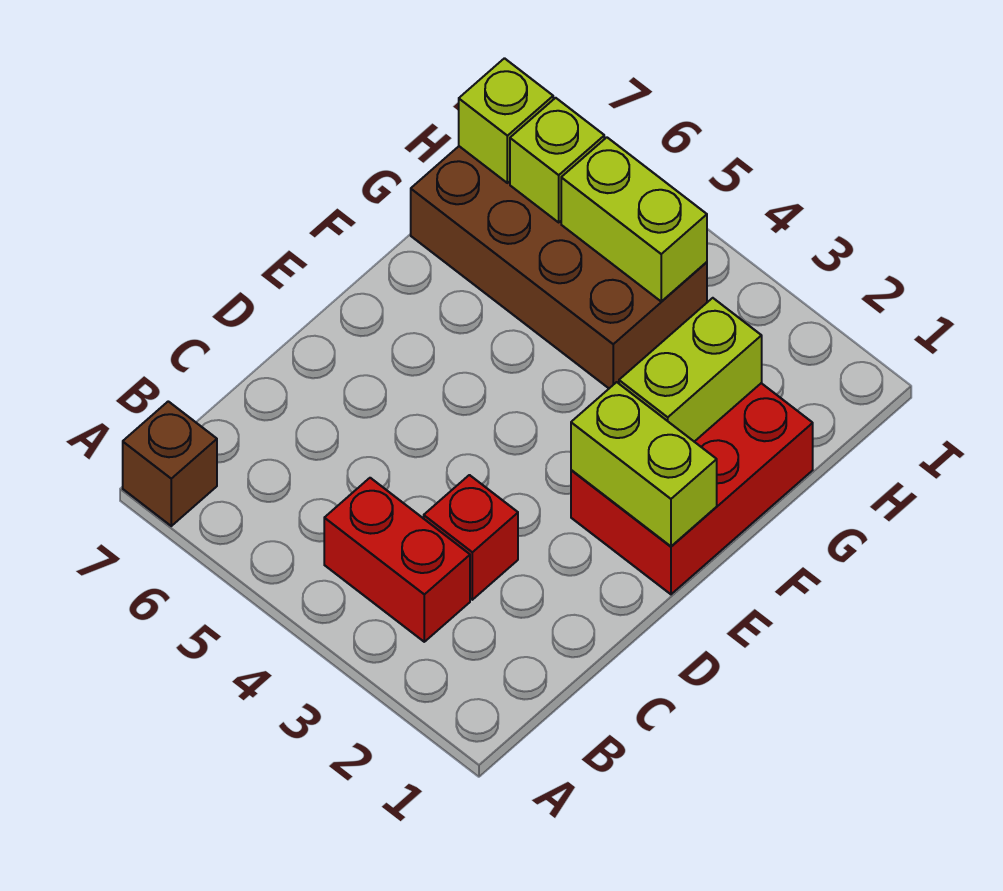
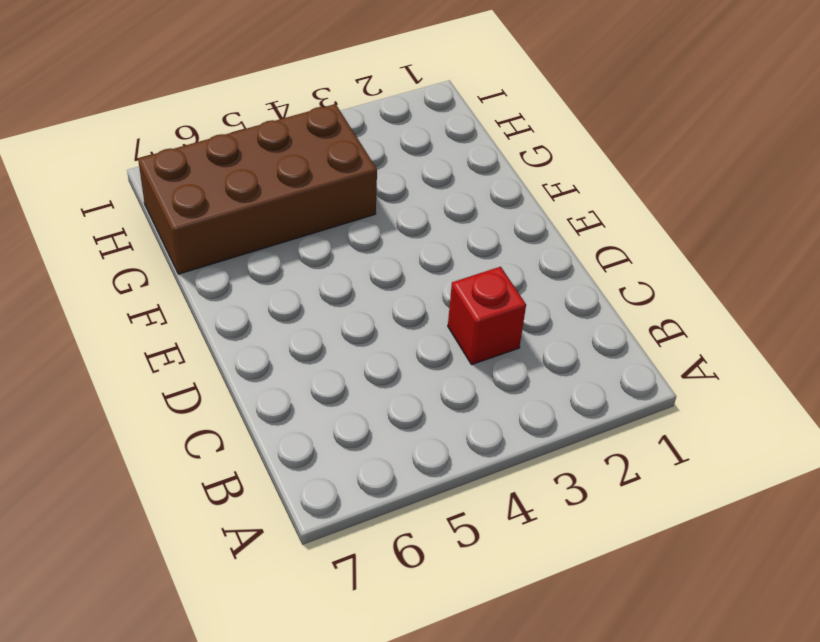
none -> brown brick A7 level 1
none -> red brick B3:B4 level 1

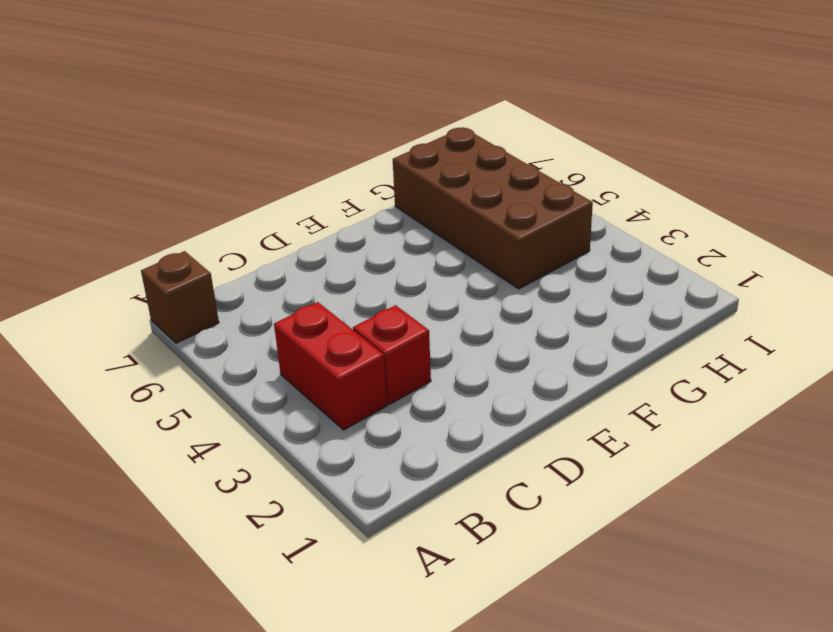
none -> red brick E1:G2 level 1
none -> lime brick E1:E2 level 2

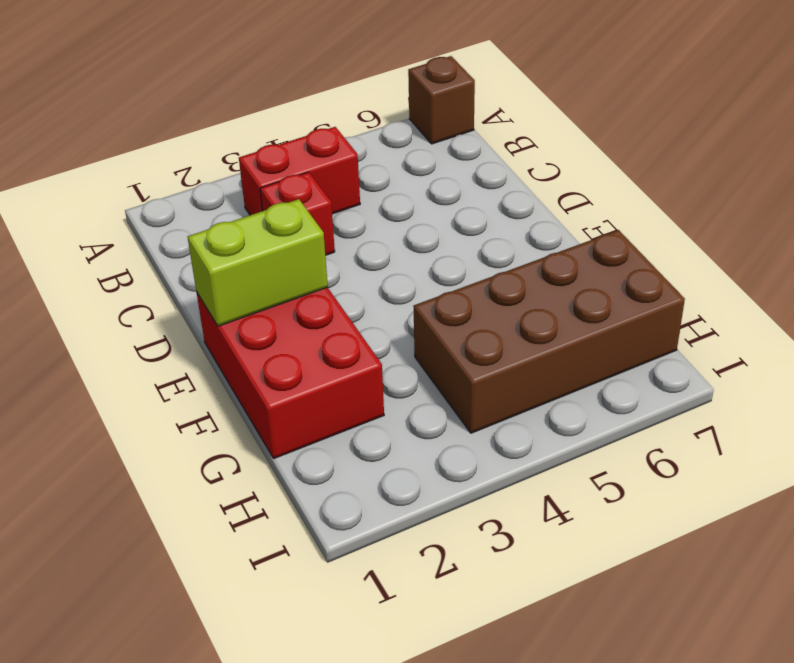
none -> lime brick F2:G2 level 2
none -> lime brick H4:H5 level 2

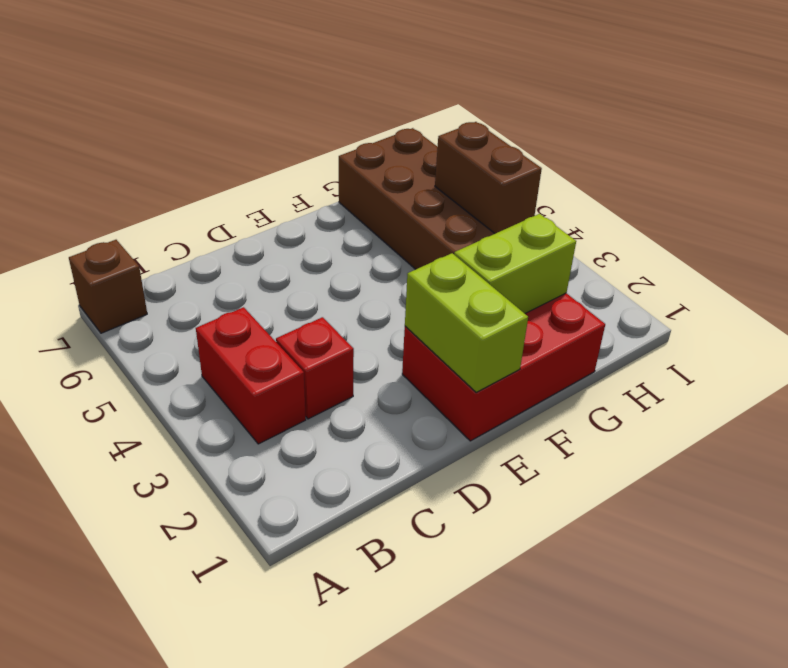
brown brick H4:H5 level 2 -> lime brick H4:H5 level 2
none -> lime brick H6 level 2
none -> lime brick H7 level 2

